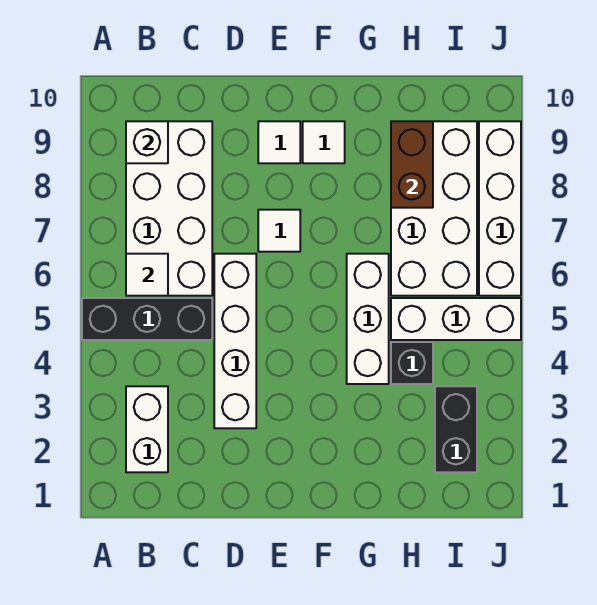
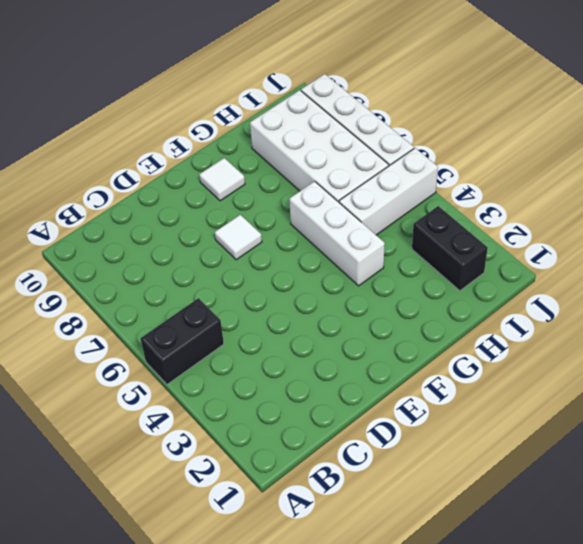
black brick A5:B5 level 1 -> black brick A5:C5 level 1
none -> white brick B2:B3 level 1
none -> white brick B6:C9 level 1
none -> white brick D3:D6 level 1

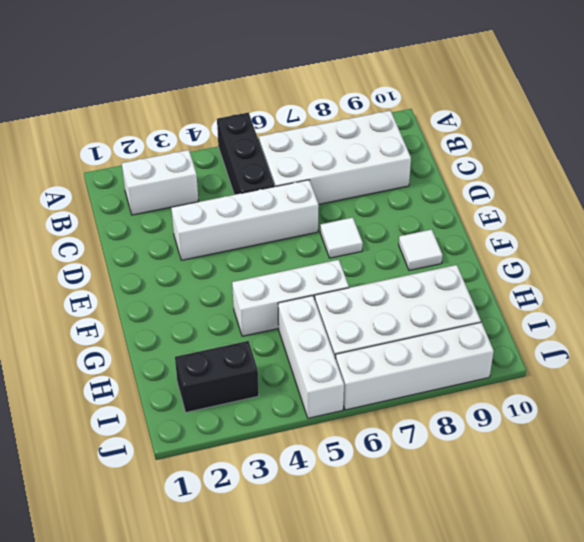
none -> white tile E9 level 1
none -> black brick H4 level 1
none -> white tile B6 level 2

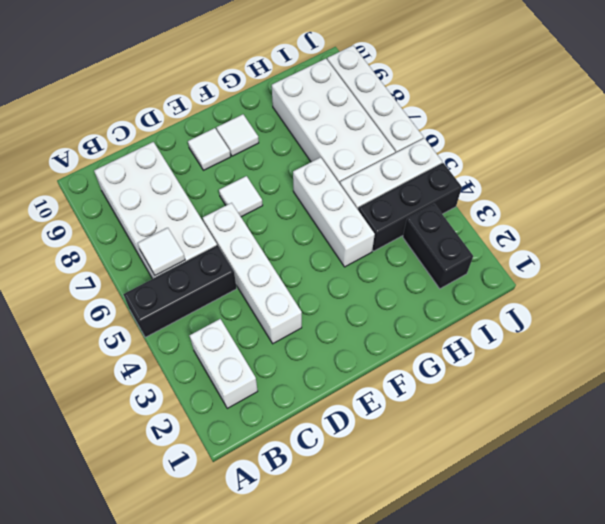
black brick H4:J4 level 1 -> black brick H4 level 1
none -> white brick B9 level 2
none -> brown brick H8:H9 level 2

